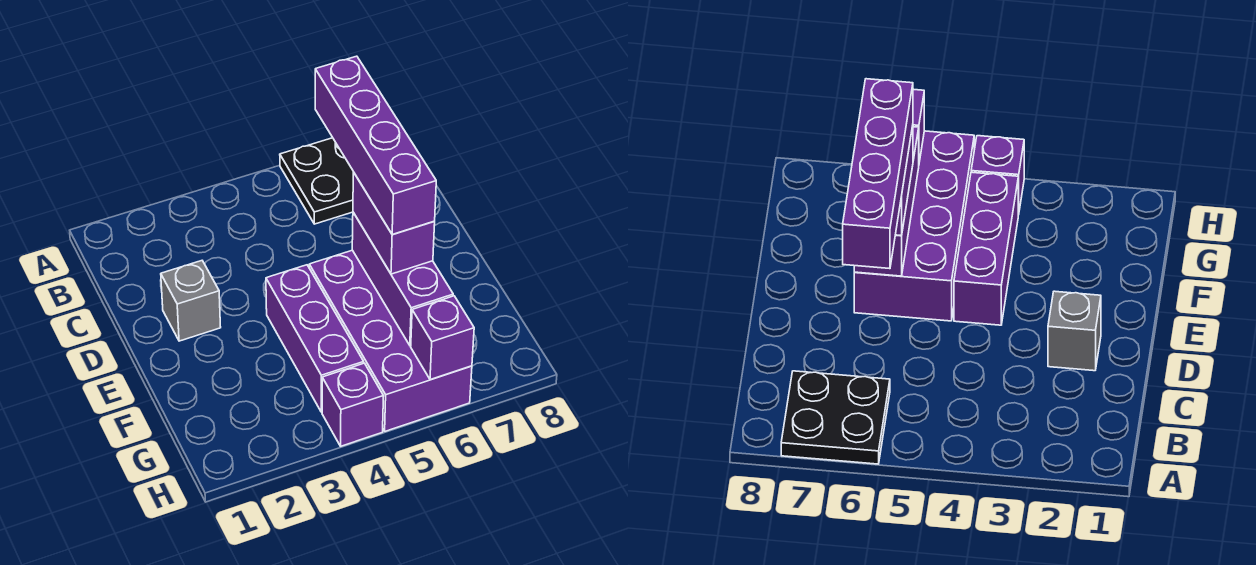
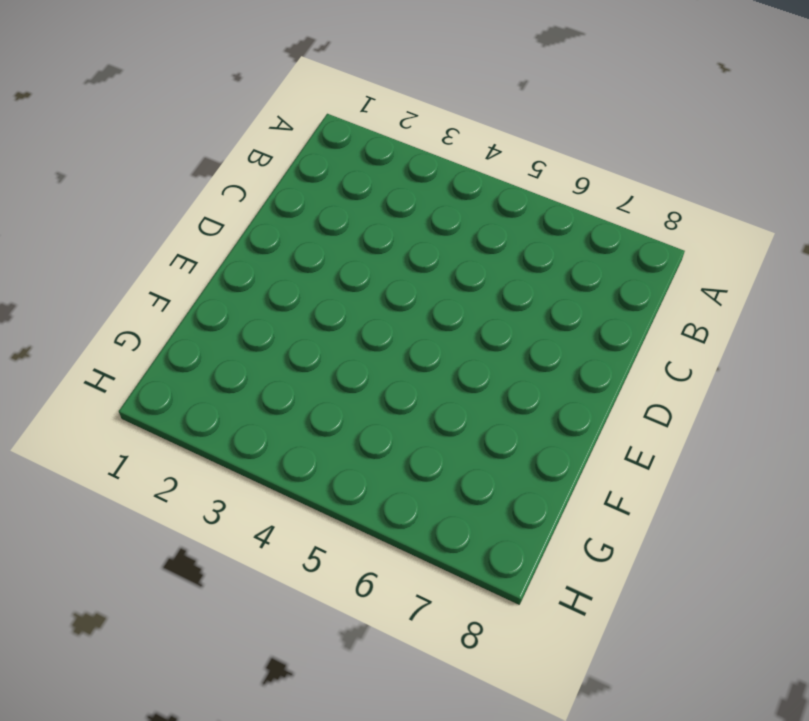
none -> black plate A6:B7 level 1
none -> grey brick D2 level 1

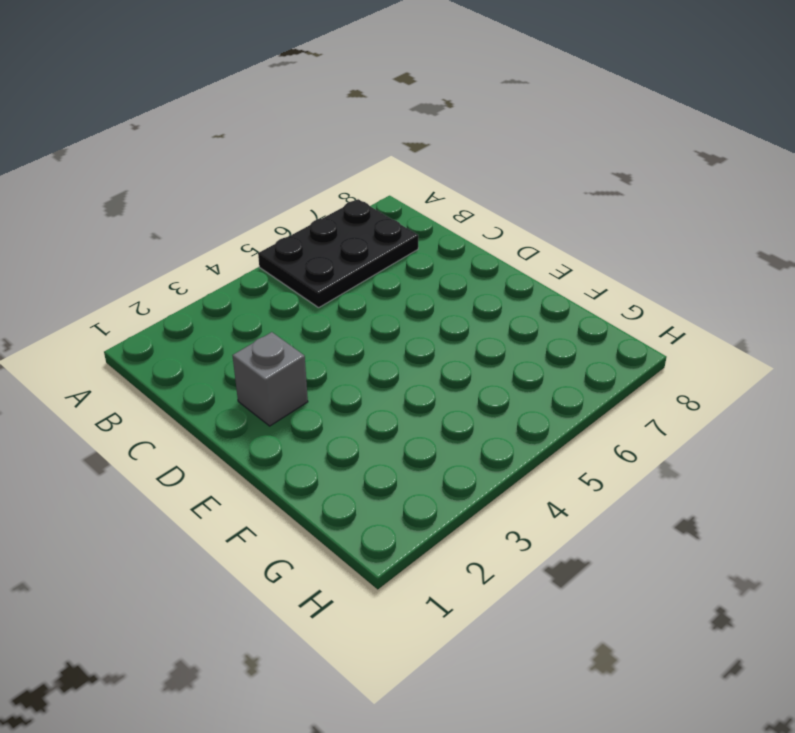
black plate A5:B7 level 1 -> black plate A6:B7 level 1
none -> purple brick E4:G4 level 1
none -> purple brick E5:H6 level 1

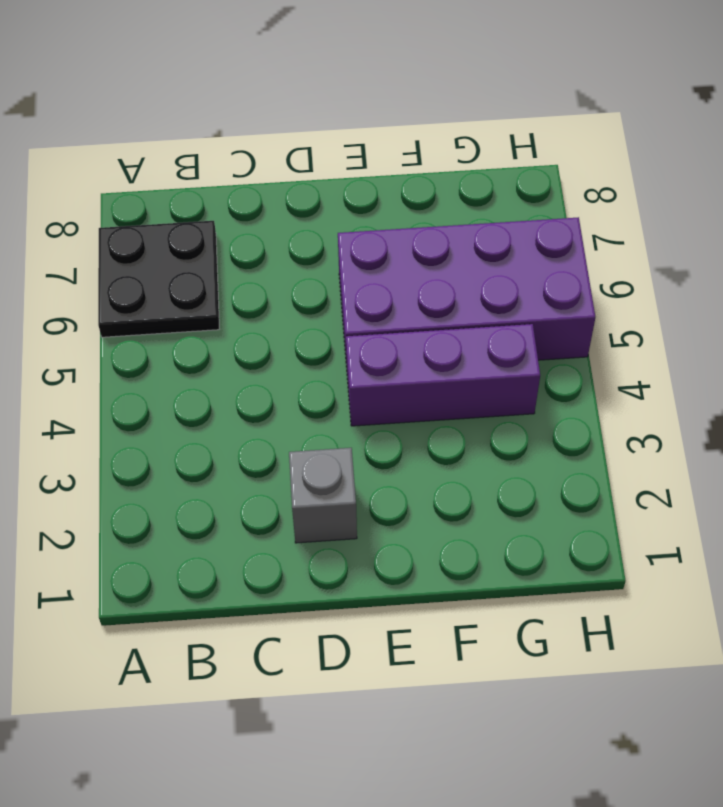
none -> purple brick H4 level 1
none -> purple brick E6:G6 level 2

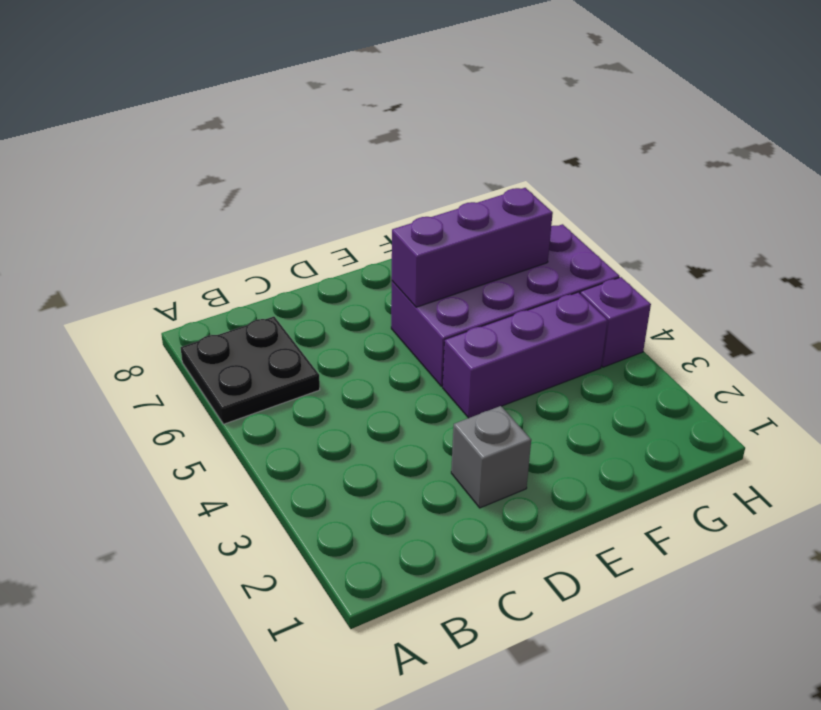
none -> purple brick H6 level 2
none -> purple brick E6:F6 level 3

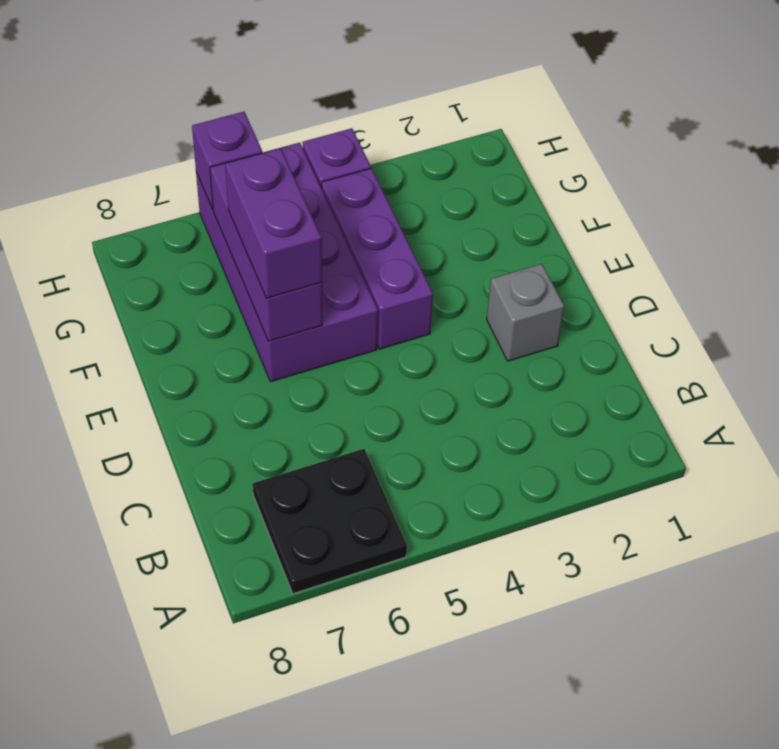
none -> purple brick C6:F6 level 4

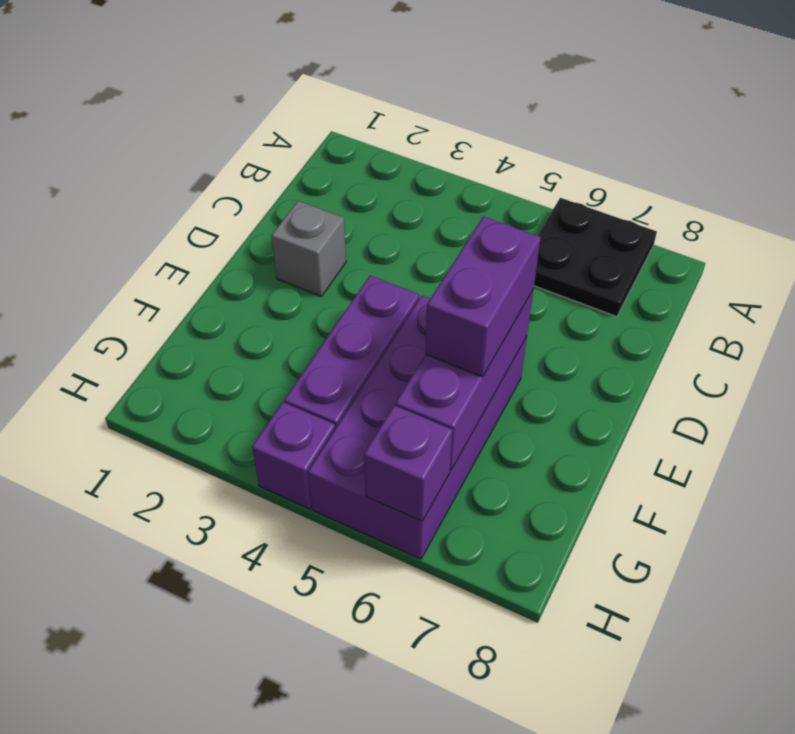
none -> purple brick C6:F6 level 4

